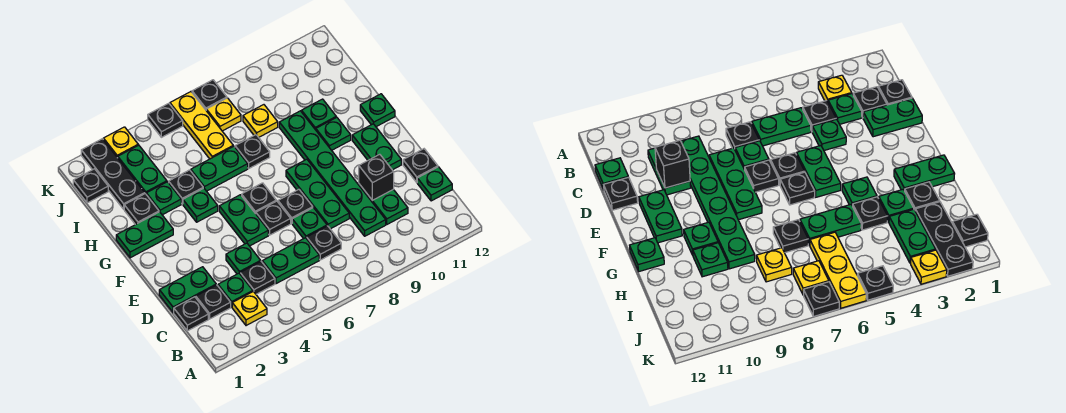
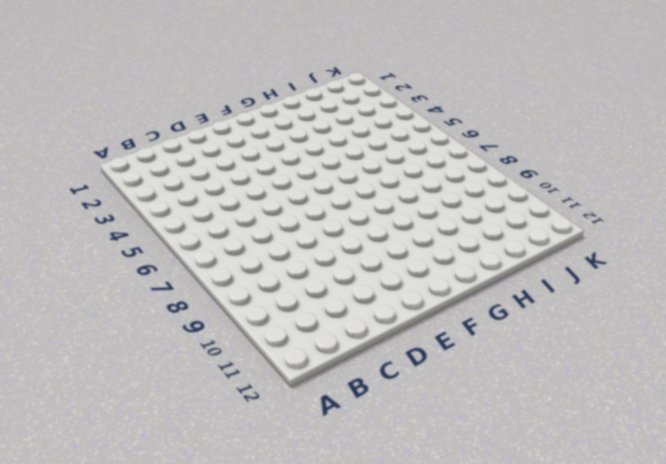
none -> yellow plate B3 level 1
none -> black plate C1 level 1
none -> black plate C2 level 1
none -> green plate C3 level 1

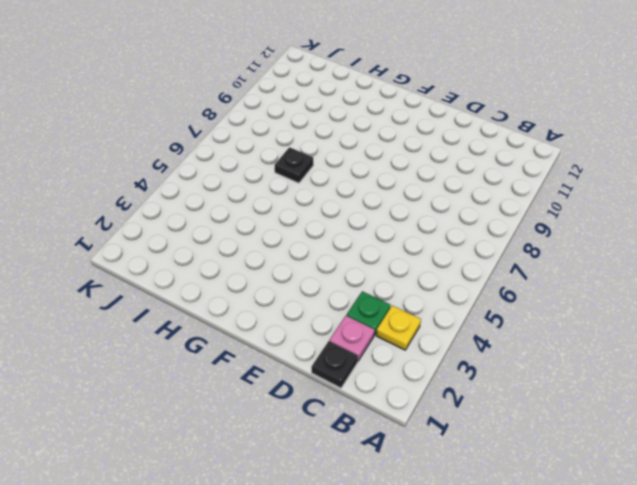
pink plate C2 level 1 -> black plate C2 level 1
none -> black plate C4 level 1
none -> green plate C5:C6 level 1
none -> black plate C7 level 1
none -> green plate C9:H9 level 1

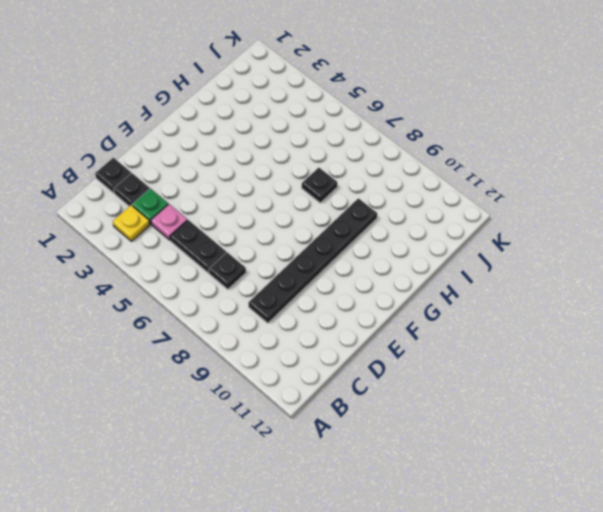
pink plate C4 level 1 -> black plate C4 level 1
black plate C5:C6 level 1 -> green plate C5:C6 level 1
black plate C9:H9 level 1 -> green plate C9:H9 level 1
none -> green plate C10:D10 level 1
none -> green plate C12 level 1
none -> green plate D1:D2 level 1
none -> green plate D4 level 1

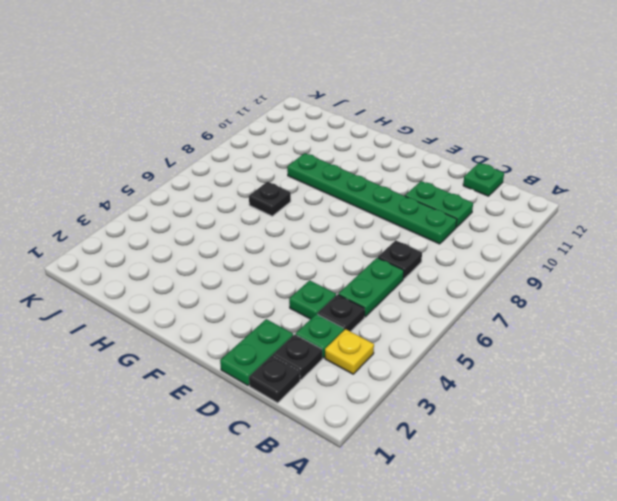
none -> green plate D7 level 1
none -> green plate D8:F8 level 1
none -> black plate D12 level 1
none -> green plate E5:F5 level 1

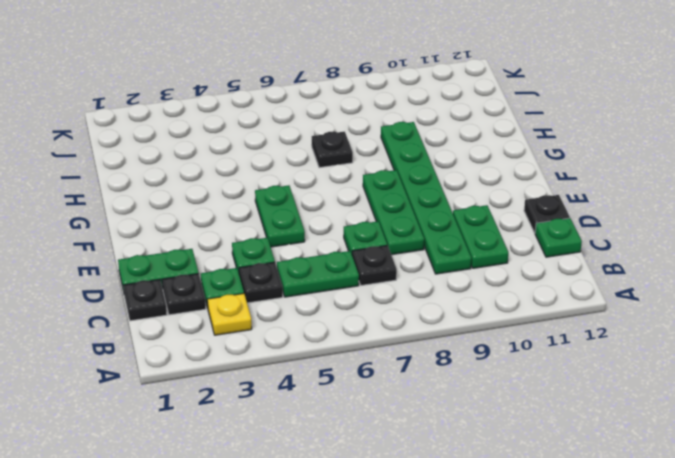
none -> black plate E6 level 1
none -> black plate E7 level 1
none -> green plate E11:F11 level 1
none -> black plate F6 level 1

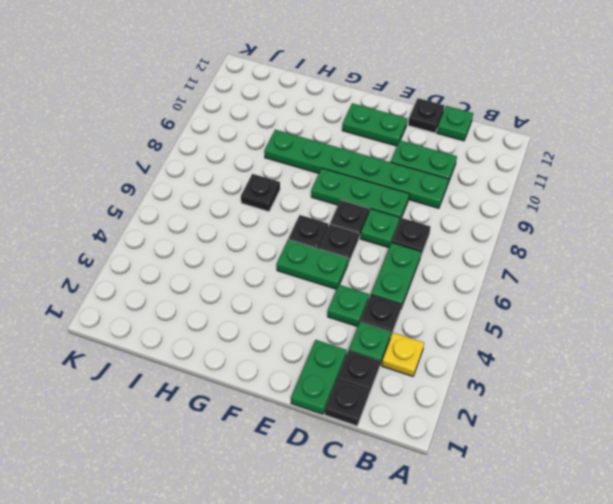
none -> green plate G1:G2 level 1
none -> green plate G4 level 1
none -> green plate G10 level 1
none -> green plate G12 level 1

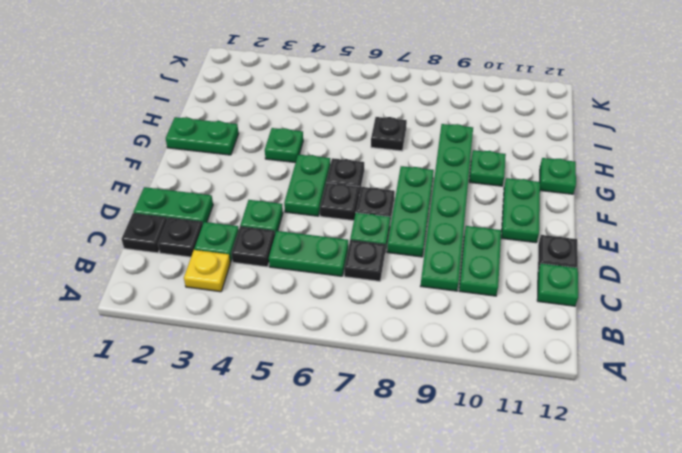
none -> black plate H2 level 1
none -> green plate H3 level 1
none -> black plate H4 level 1
none -> green plate H5:H6 level 1

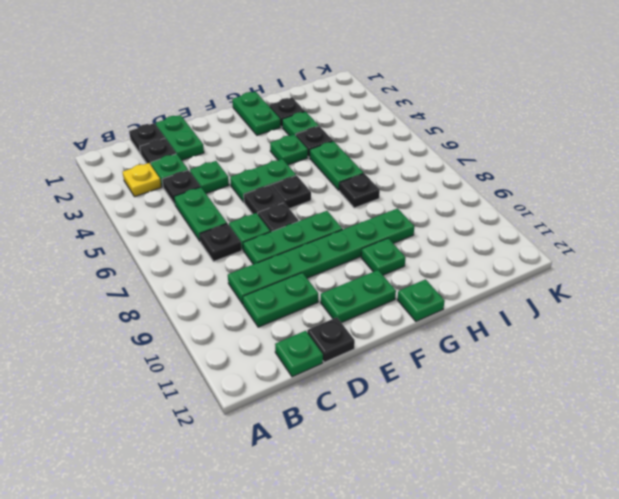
none -> green plate H10 level 1
none -> black plate I2:K2 level 1
none -> green plate I3:J3 level 1
none -> yellow plate I6:K6 level 1

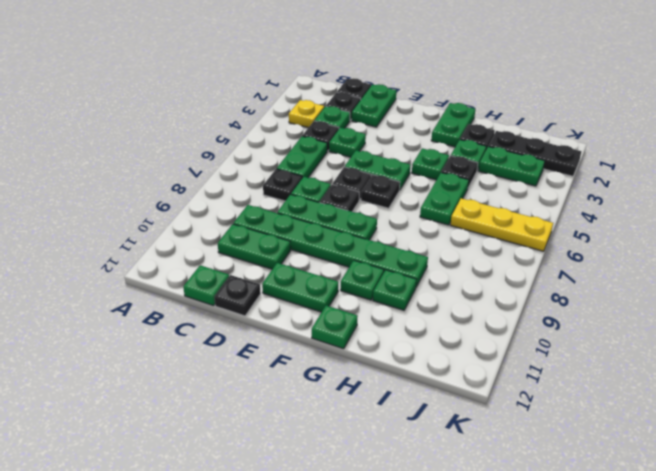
none -> black plate H7 level 1
none -> yellow plate I8 level 1
none -> black plate J1 level 1
none -> yellow plate J7 level 1

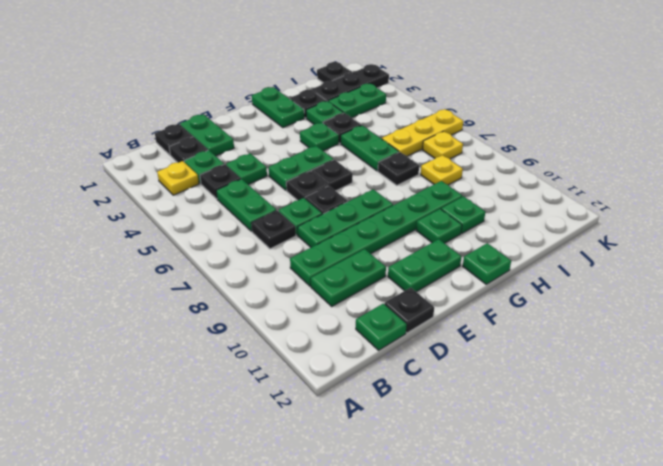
none -> yellow plate K3 level 1
none -> black plate K5 level 1
none -> black plate K7 level 1
none -> black brick D10 level 2

